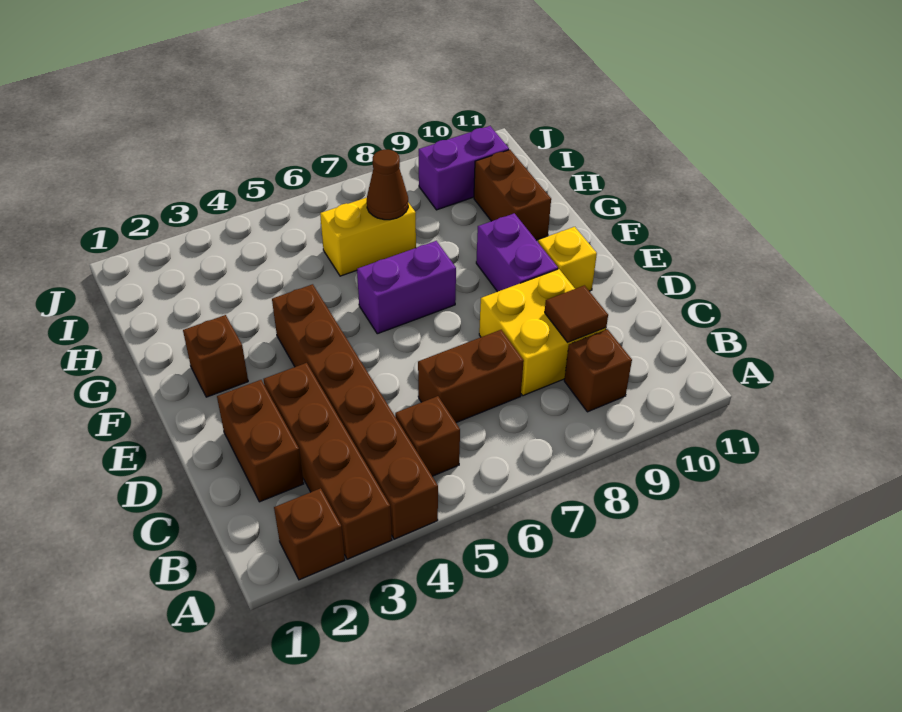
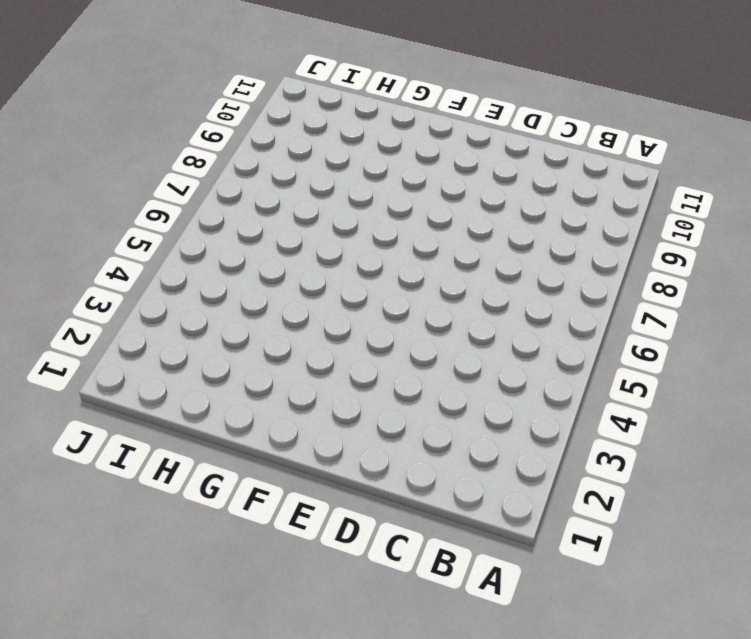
none -> brown brick A2 level 1
none -> brown brick A3:D3 level 1
none -> brown brick A4:F4 level 1

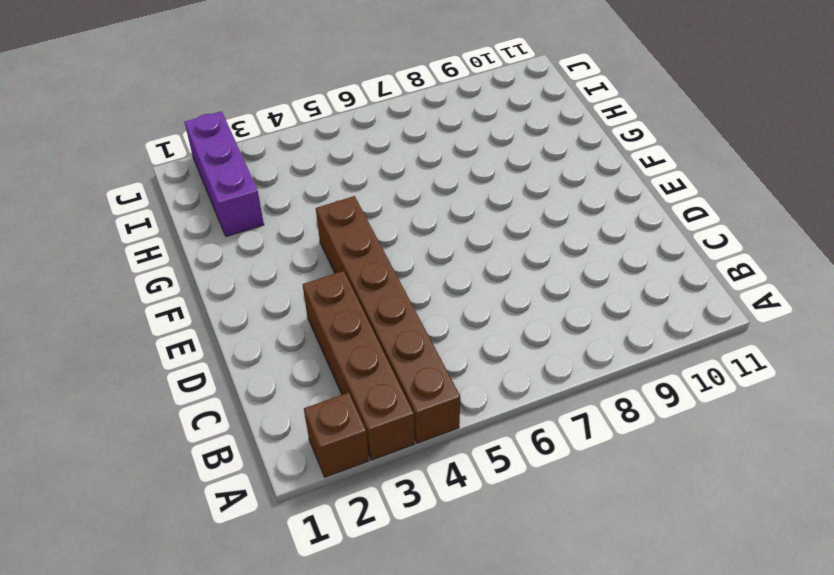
purple brick H2:J2 level 1 -> none
none -> brown brick B5 level 1
none -> brown brick B9 level 1
none -> brown brick C2:D2 level 1

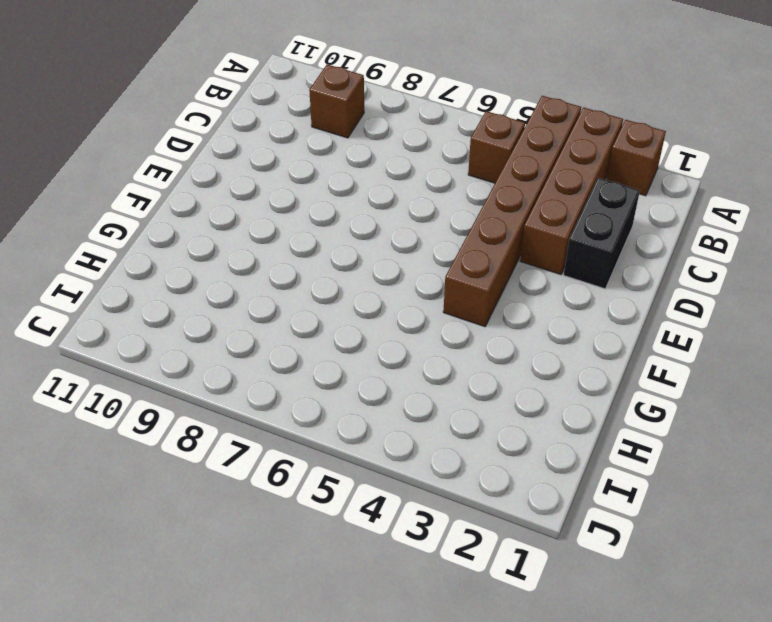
black brick C2:D2 level 1 -> brown brick C2:D2 level 1
none -> brown brick C6:C7 level 1
none -> yellow brick C8:D9 level 1
none -> purple brick E9:F9 level 1

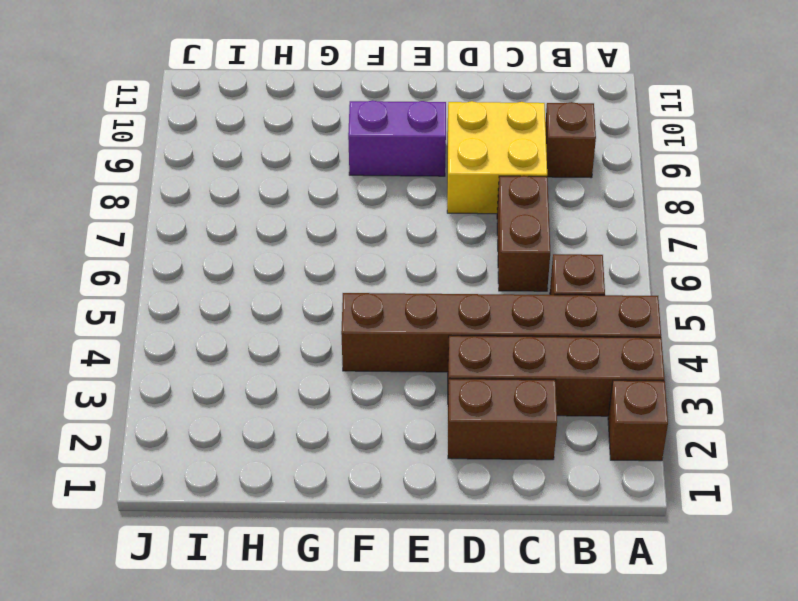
none -> yellow brick E10 level 1
none -> brown brick F2 level 1
none -> purple brick F6:F7 level 1

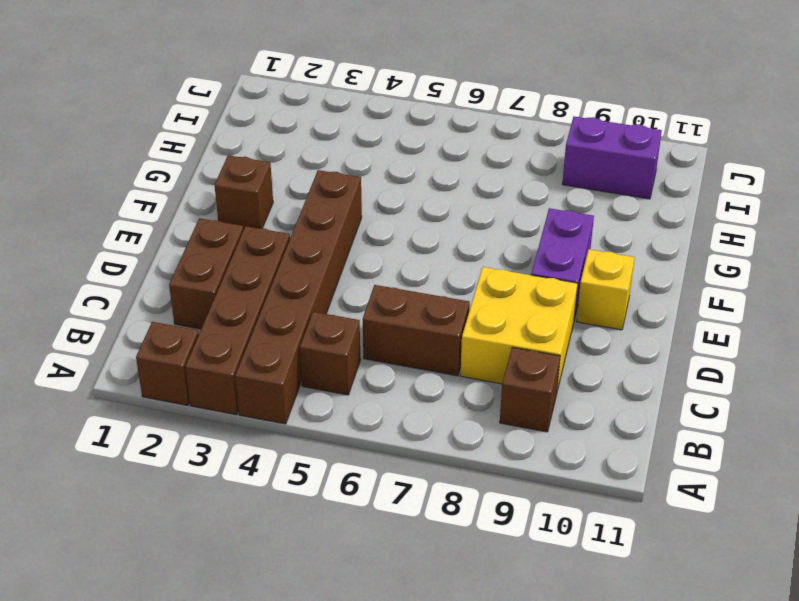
none -> purple brick F6:F7 level 1
none -> brown brick G10:H10 level 1
none -> yellow brick H6:H7 level 1

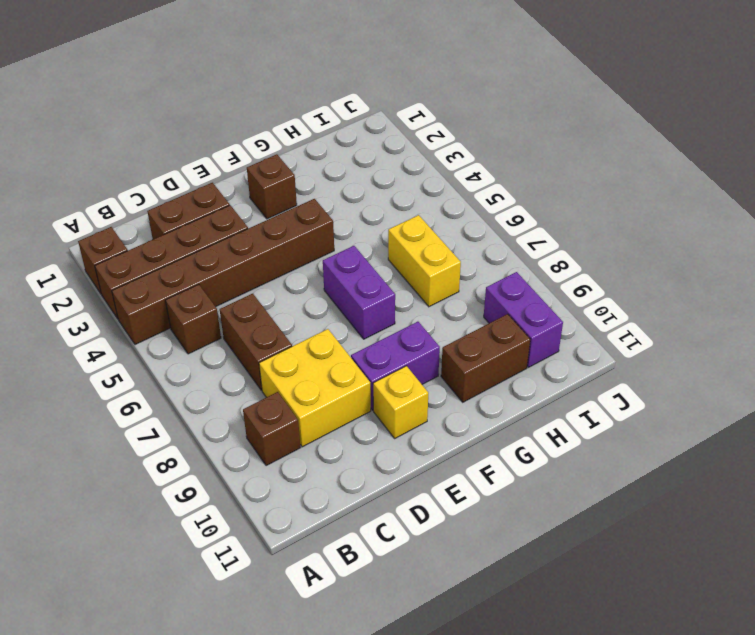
none -> brown tile C9 level 2
none -> brown cone H7 level 2

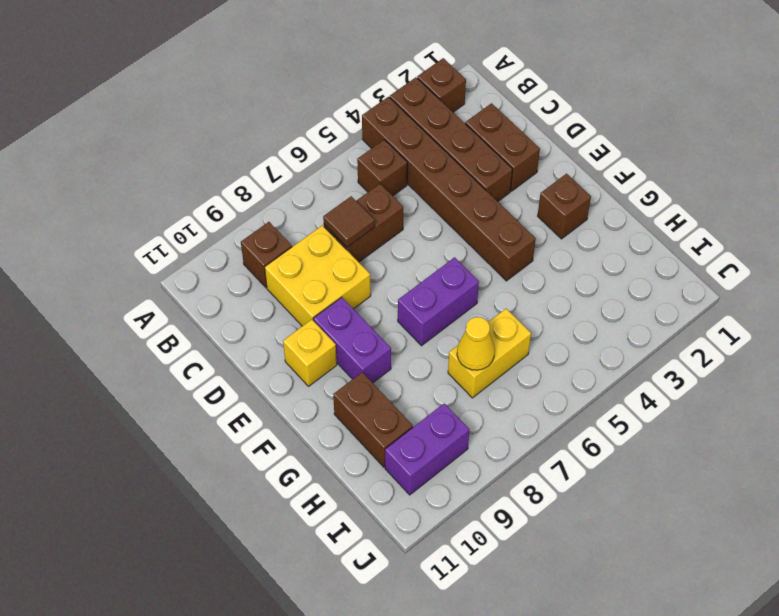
brown tile C7 level 2 -> brown tile C9 level 2
yellow cone H7 level 2 -> brown cone H7 level 2

